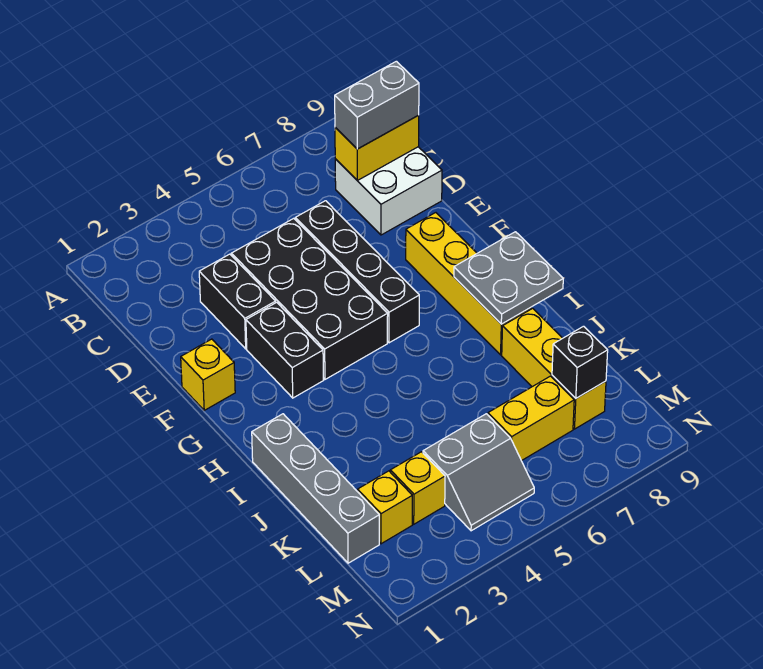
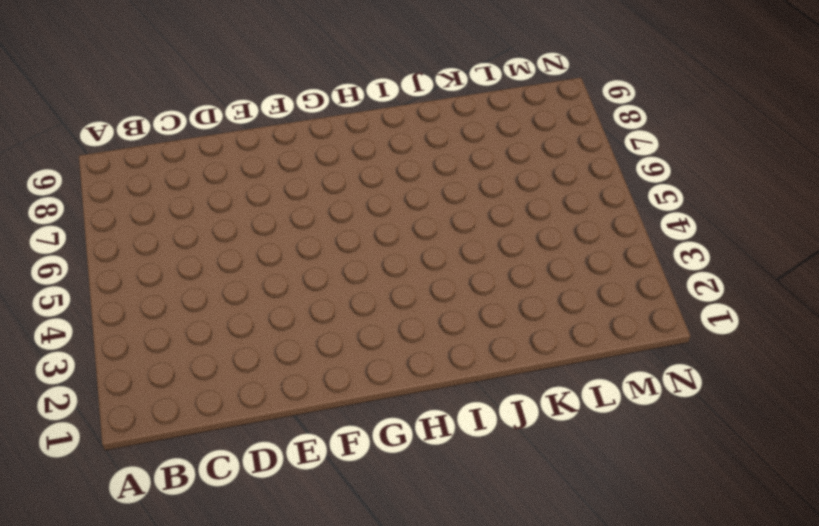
none -> white brick C8:D9 level 1
none -> black brick D3:E3 level 1
none -> black brick D4:G5 level 1

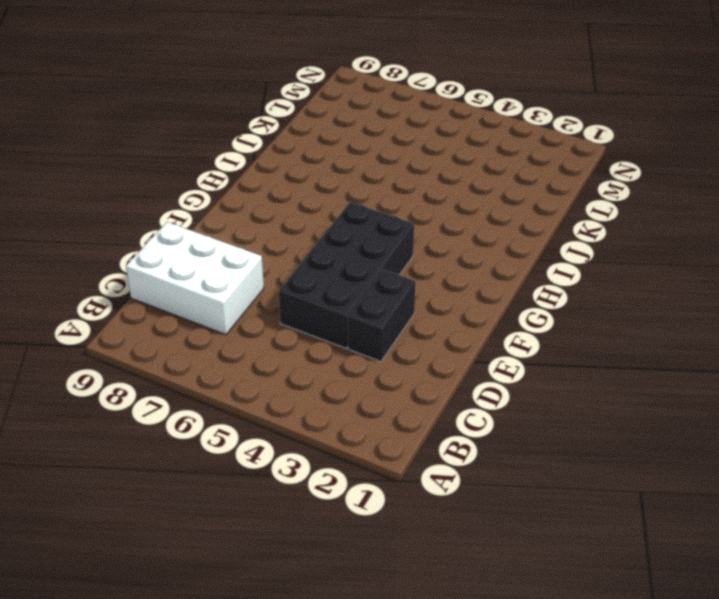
white brick C7:D9 level 1 -> white brick C8:D9 level 1
none -> black brick D6:G6 level 1
none -> yellow brick F1 level 1
none -> black brick F3:G3 level 1

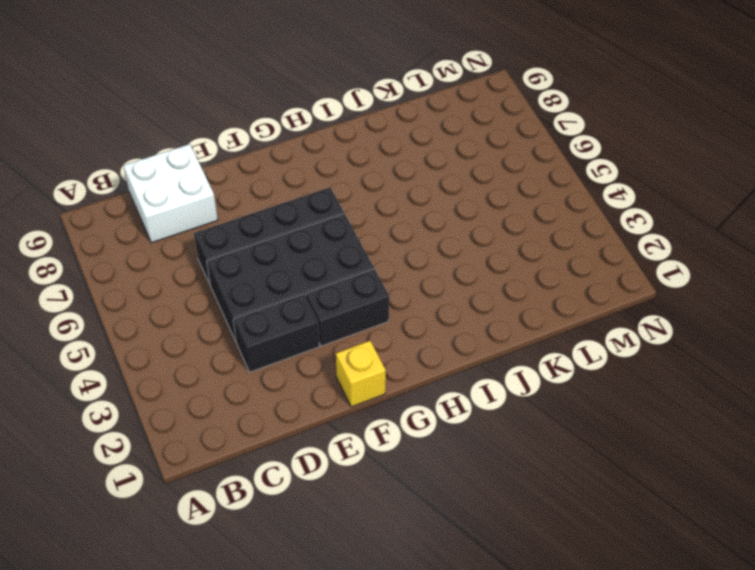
none -> yellow brick F8:I8 level 1
none -> grey brick I1:L1 level 1
none -> yellow brick J8:L8 level 1

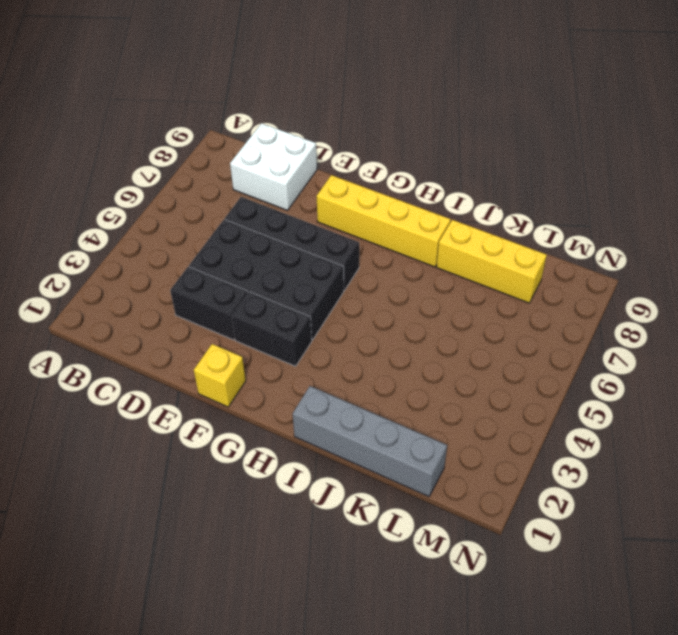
none -> yellow brick L2 level 1
none -> yellow brick L3 level 1
none -> grey slope L4:M5 level 1 top L

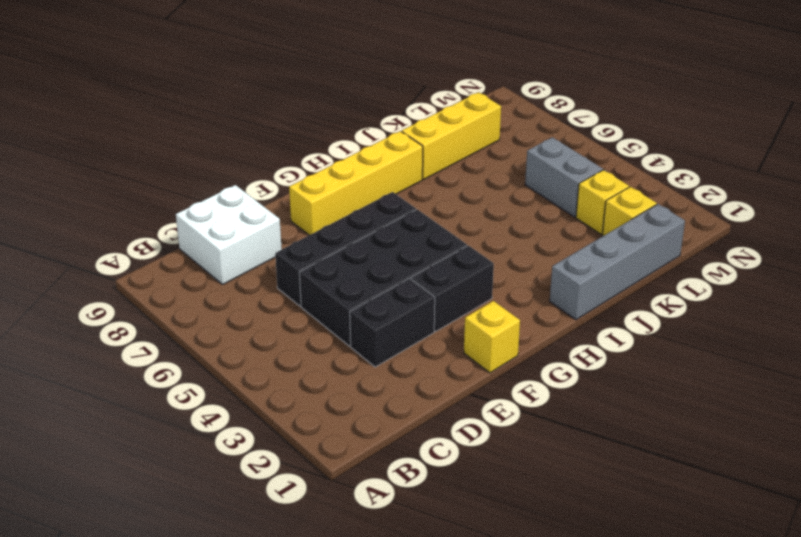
none -> yellow brick L6:L7 level 1
none -> yellow brick C8:C9 level 2
none -> grey plate H8:I9 level 2

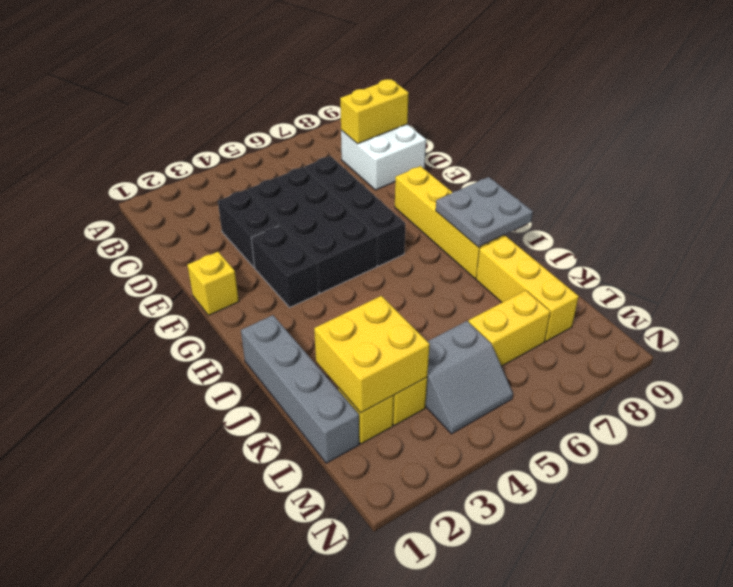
yellow brick K2:L3 level 2 -> none
none -> black brick L8 level 2
none -> grey brick C8:C9 level 3

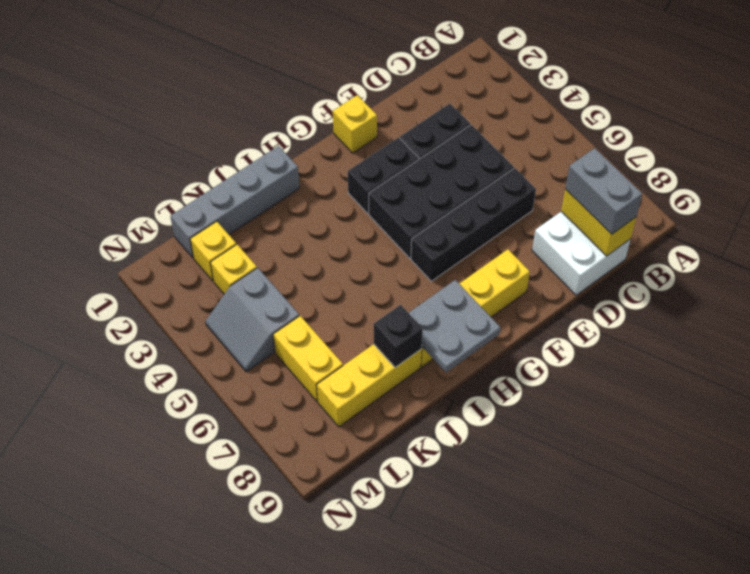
black brick J8 level 2 -> black brick L8 level 2

